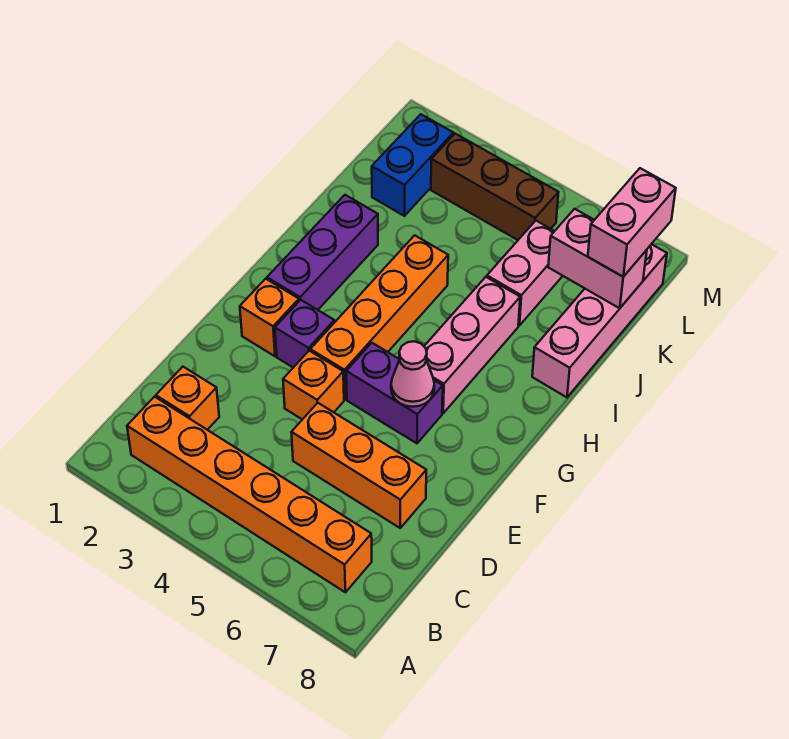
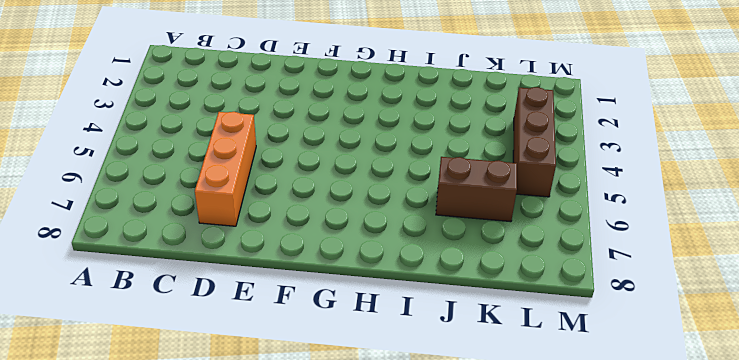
brown brick J6:K6 level 1 -> pink brick J6:K6 level 1
none -> orange brick B2:B7 level 1
none -> orange brick C2 level 1
none -> orange brick E4 level 1

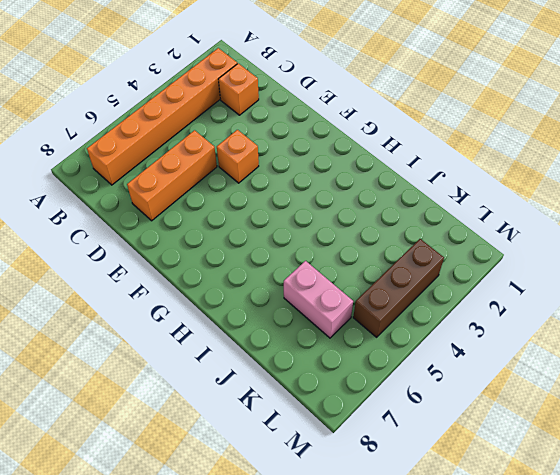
none -> orange brick F2 level 1
none -> purple brick F3 level 1
none -> orange brick F4:I4 level 1

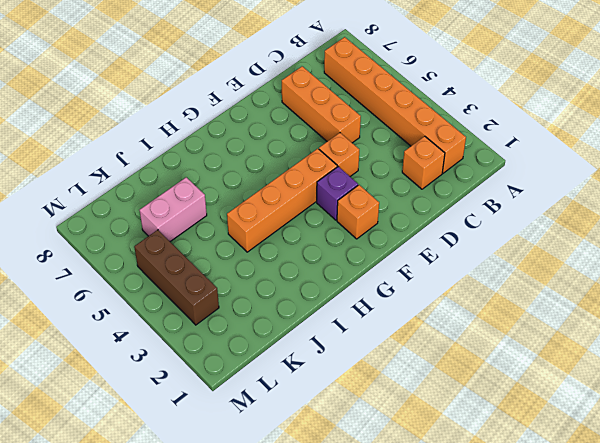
none -> purple brick F5:F6 level 1
none -> purple brick G2:I2 level 1
none -> pink brick G6:I6 level 1

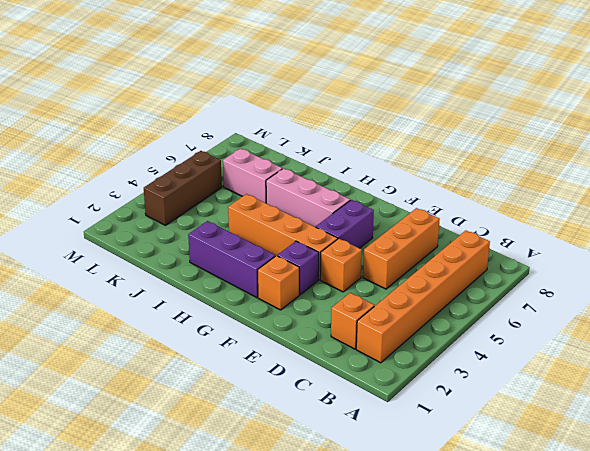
none -> pink brick I8:L8 level 1
none -> blue brick K2:L2 level 1
none -> pink cone F6 level 2

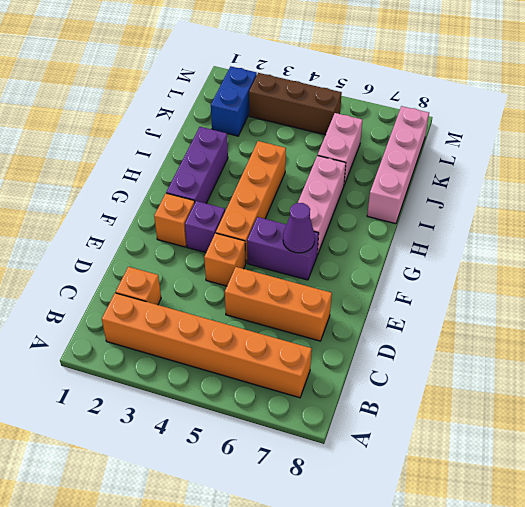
purple cone F6 level 2 -> pink cone F6 level 2
none -> pink brick K7:K8 level 2
none -> pink brick K8:L8 level 3

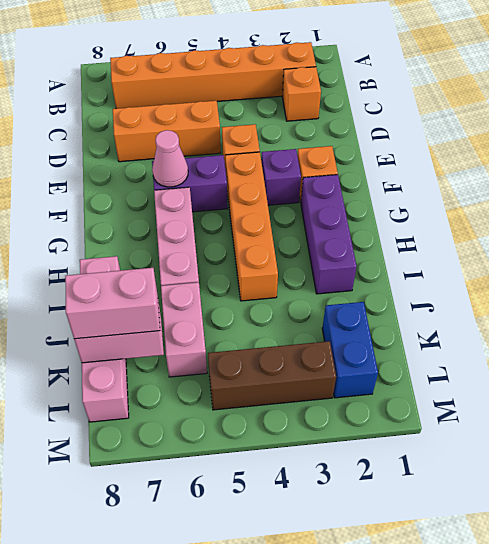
pink brick K7:K8 level 3 -> pink brick K8:L8 level 3

